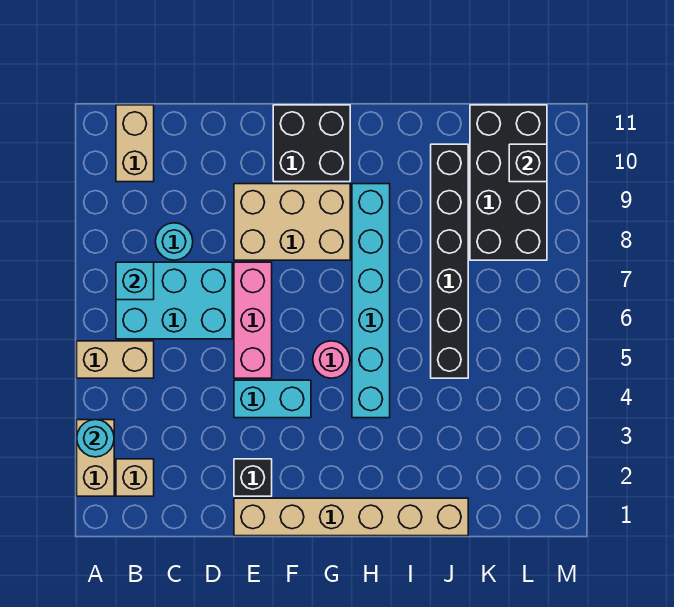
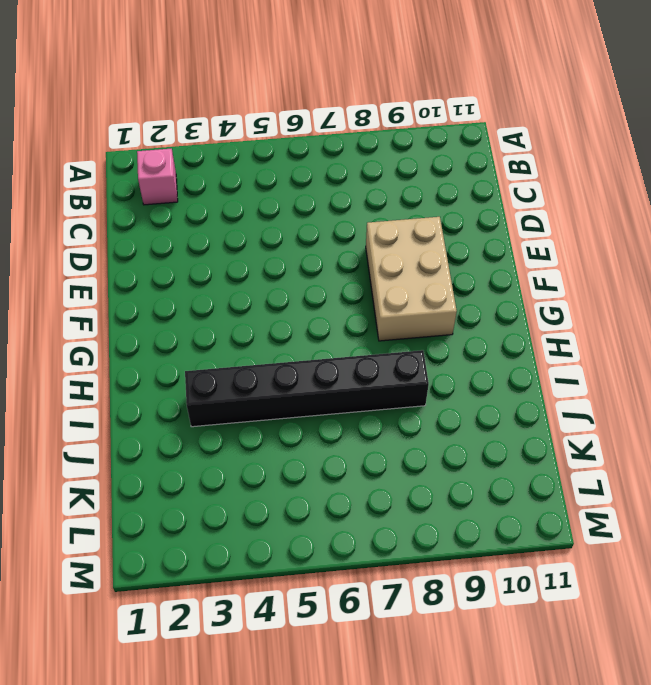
pink brick B2 level 1 -> tan brick B2 level 1
black brick I3:I8 level 1 -> black brick J5:J10 level 1
none -> tan brick A2:A3 level 1
none -> tan brick A5:B5 level 1
none -> cyan brick B6:D7 level 1

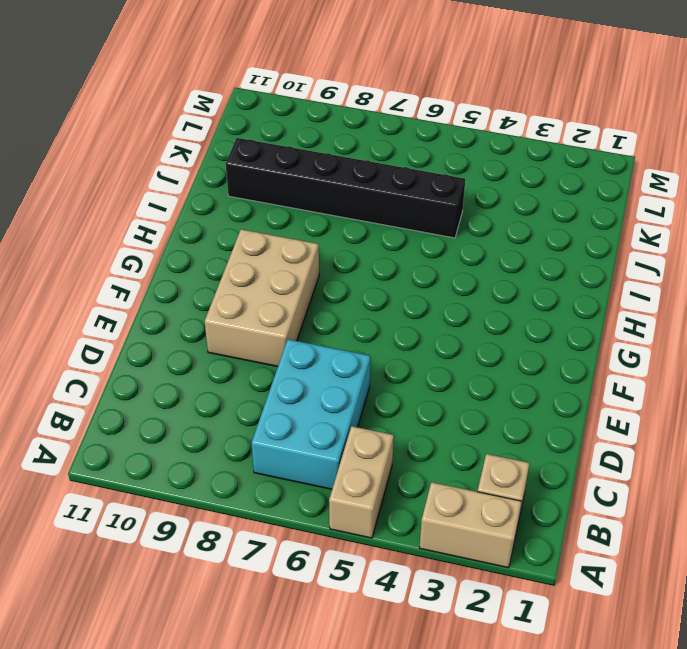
none -> tan brick B10:B11 level 1
none -> cyan round brick C8 level 1
none -> tan brick E1:J1 level 1

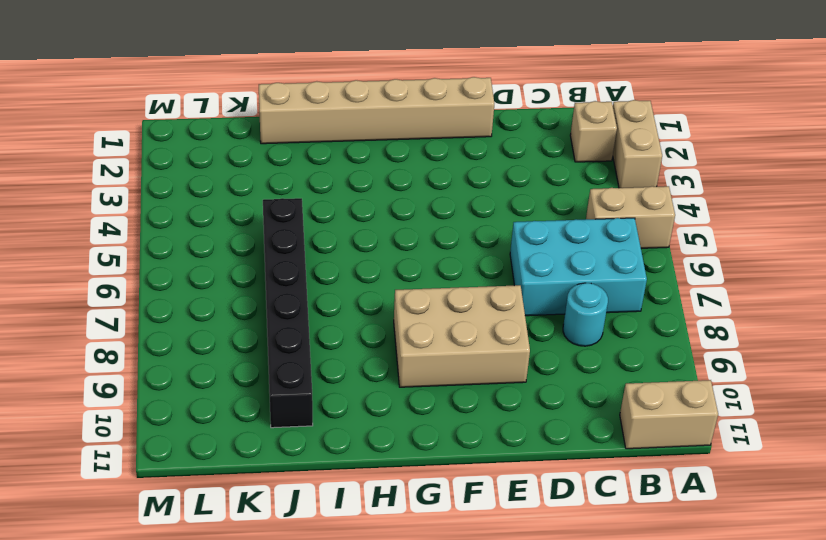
tan brick A11:B11 level 1 -> tan brick B10:B11 level 1
none -> black brick E2 level 1
none -> cyan brick E4:F4 level 1
none -> pink brick E5:E7 level 1

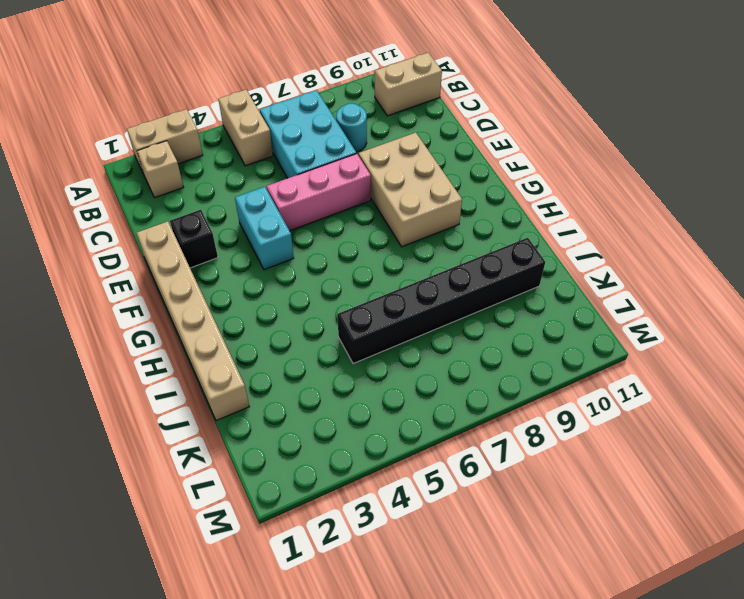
none -> black brick F10:G11 level 1
none -> pink round brick G5 level 1
none -> cyan brick H4:H9 level 1

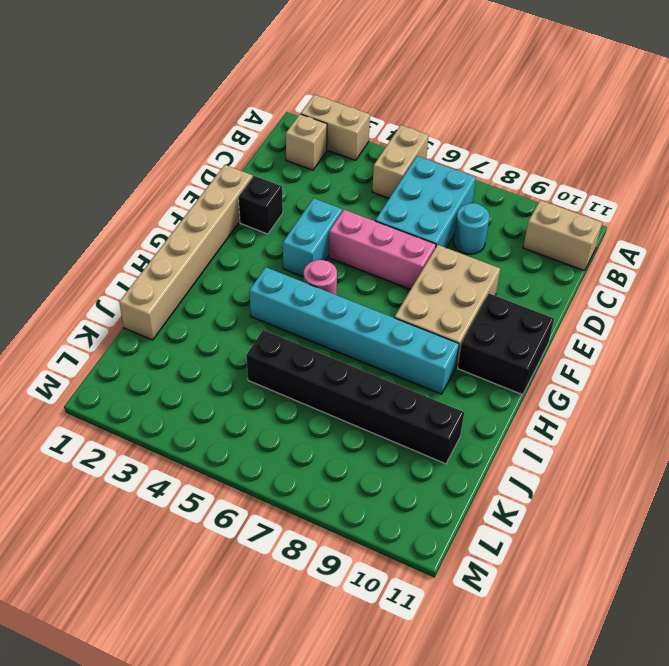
none -> black brick K8:L11 level 1
none -> cyan round brick A3 level 2
none -> cyan brick B7 level 2

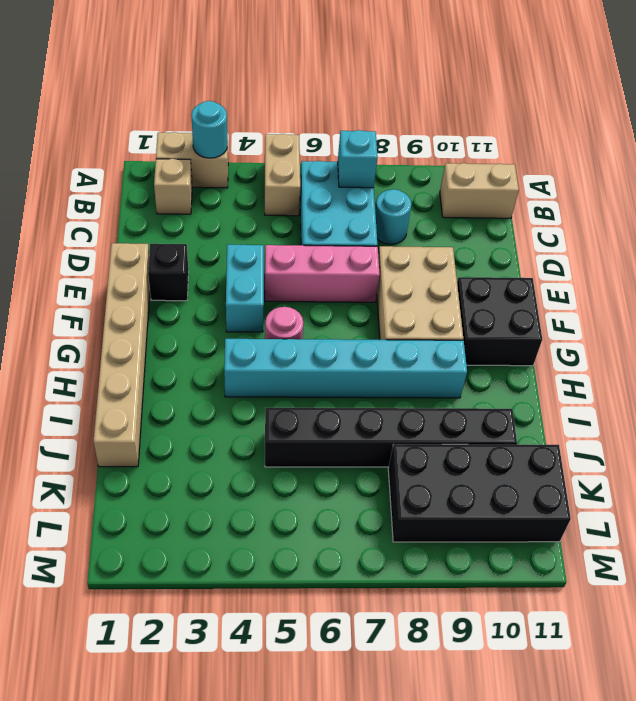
none -> black brick L10 level 2

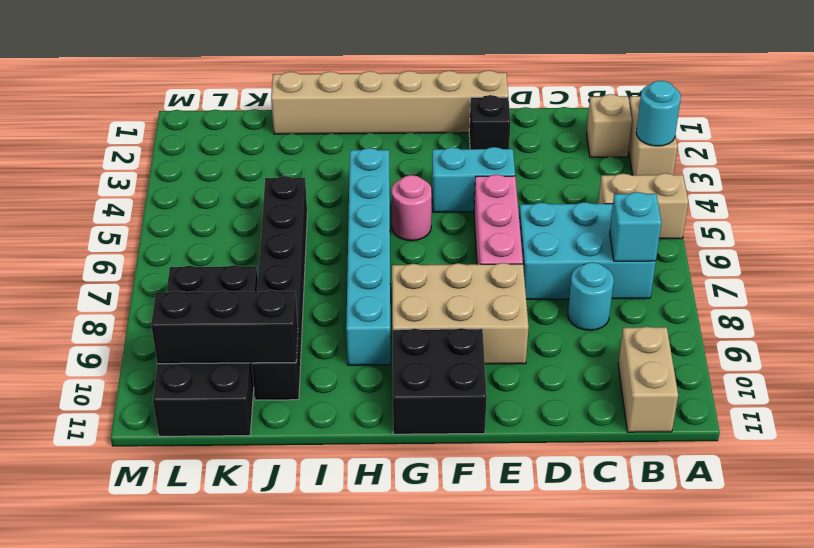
black brick J10:L10 level 2 -> black brick L10 level 2

